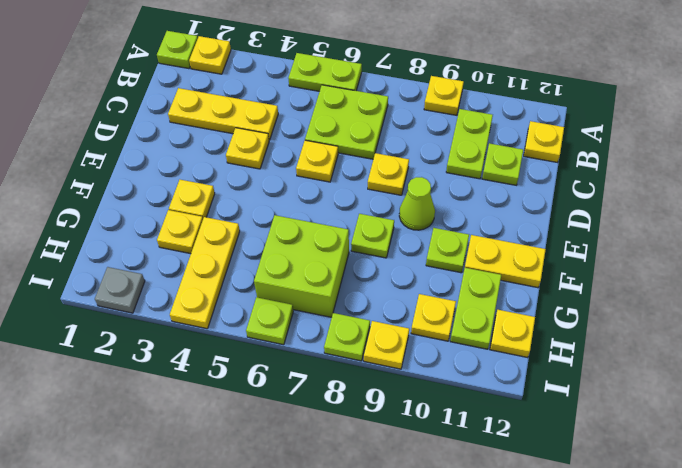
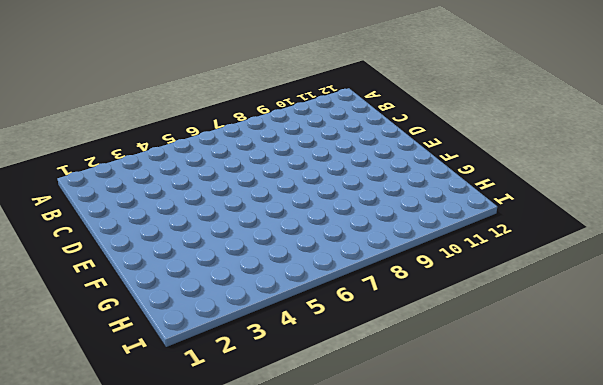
none -> lime plate A1 level 1
none -> yellow plate A2 level 1
none -> lime plate A5:A6 level 1

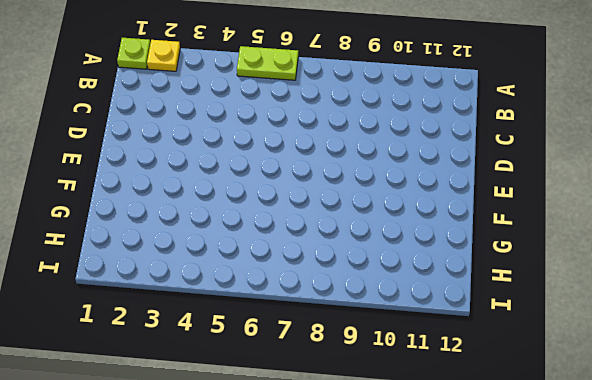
none -> yellow plate A9 level 1
none -> lime plate B6:C7 level 1
none -> lime plate B10:C10 level 1

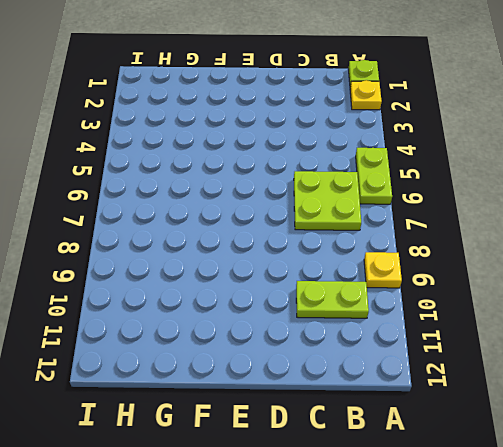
none -> yellow plate B12 level 1
none -> yellow plate C2:C4 level 1
none -> lime plate C11 level 1

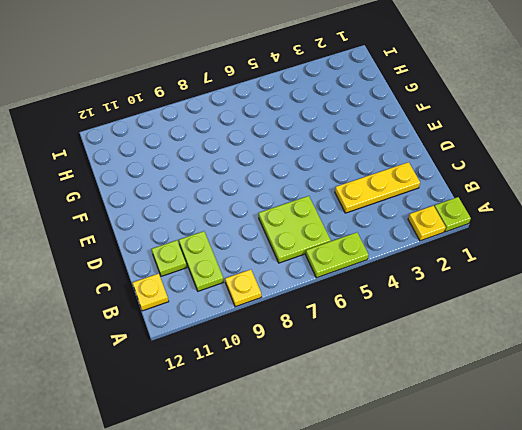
none -> yellow plate D4 level 1
none -> yellow plate D6 level 1
none -> yellow plate D8 level 1

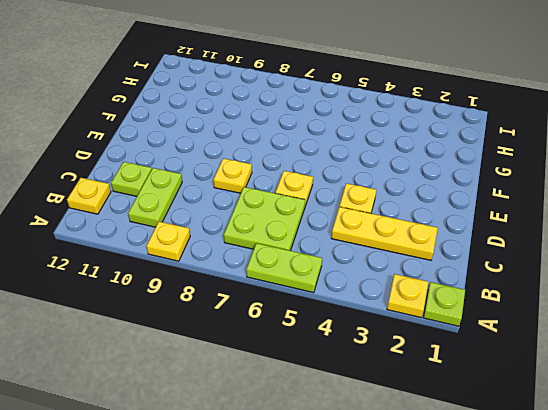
none -> lime cone E9 level 1
none -> yellow plate F3 level 1
none -> lime plate F8 level 1

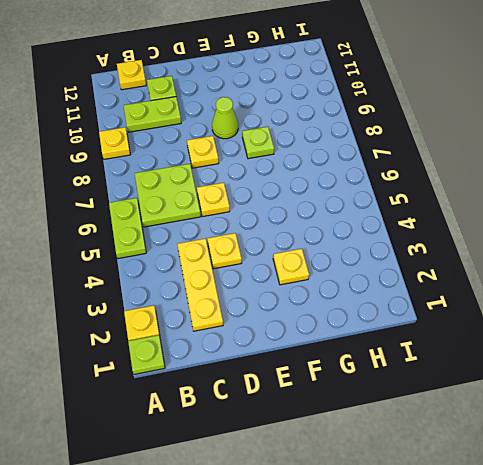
none -> lime plate F10 level 1
none -> yellow plate F11:F12 level 1
none -> yellow plate G3 level 1

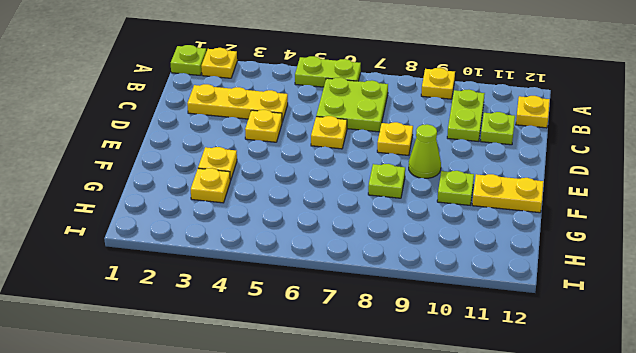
none -> yellow plate G4:I4 level 1
none -> lime brick G6:H7 level 1
none -> lime plate G11:H11 level 1

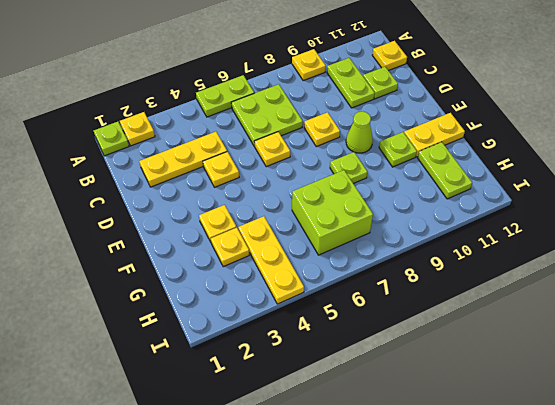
none -> yellow plate H10 level 1
none -> yellow plate H12 level 1
none -> grey plate I2 level 1

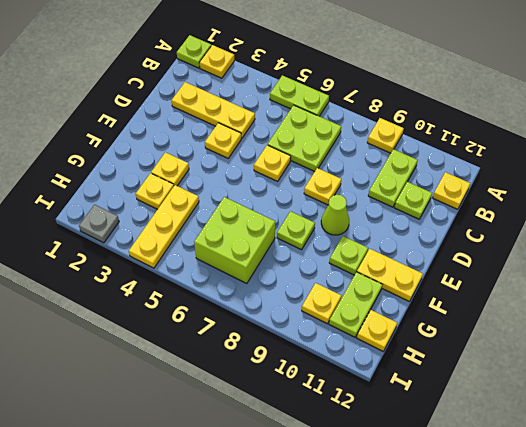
none -> lime plate I6 level 1
none -> lime plate I8 level 1
none -> yellow plate I9 level 1

